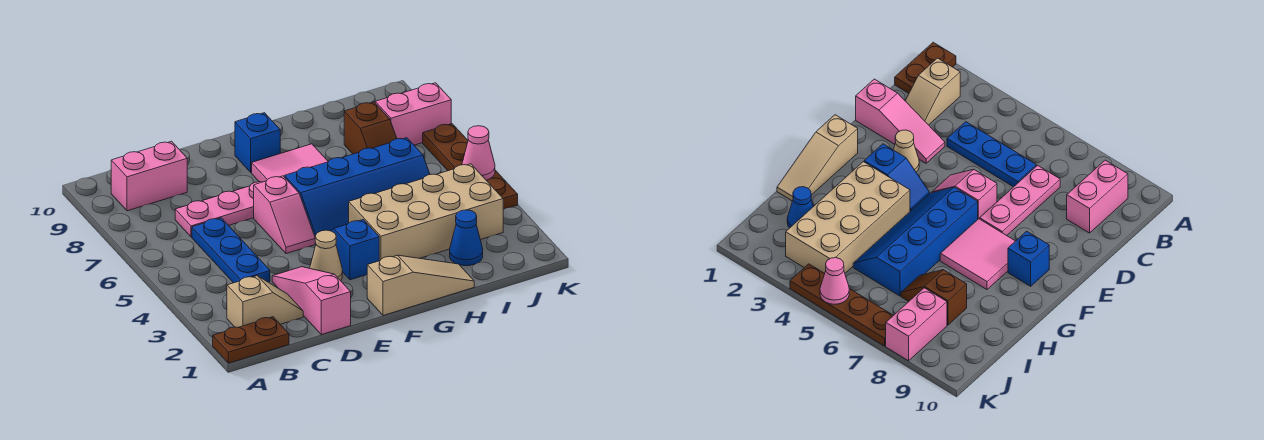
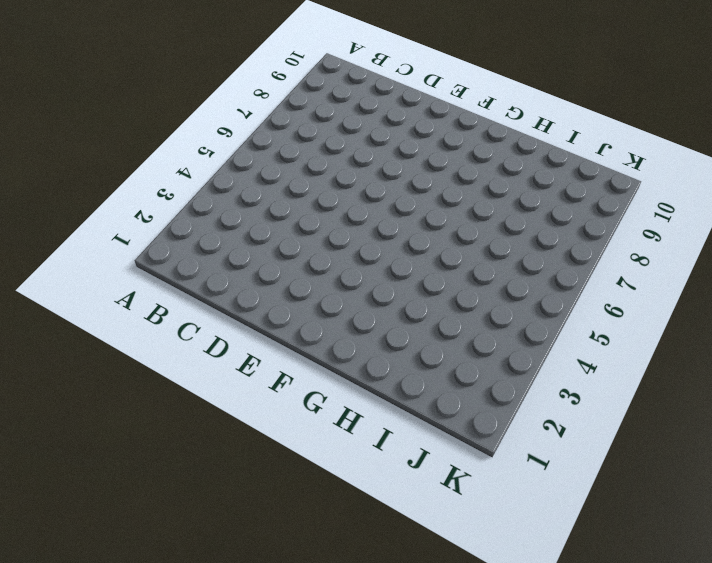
none -> brown plate A1:B1 level 1
none -> tan slope B2:C2 level 1 top B
none -> pink brick B9:C9 level 1

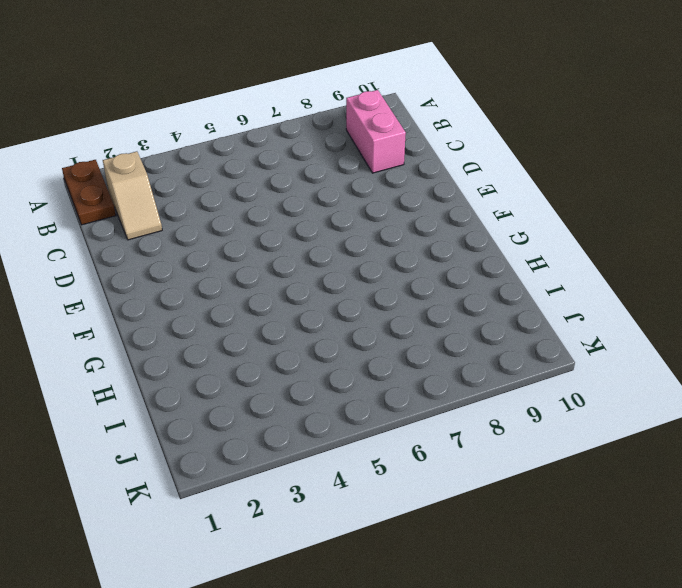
none -> blue plate C4:C6 level 1
none -> pink plate C7:E7 level 1
none -> pink slope D1:D3 level 1 top 1

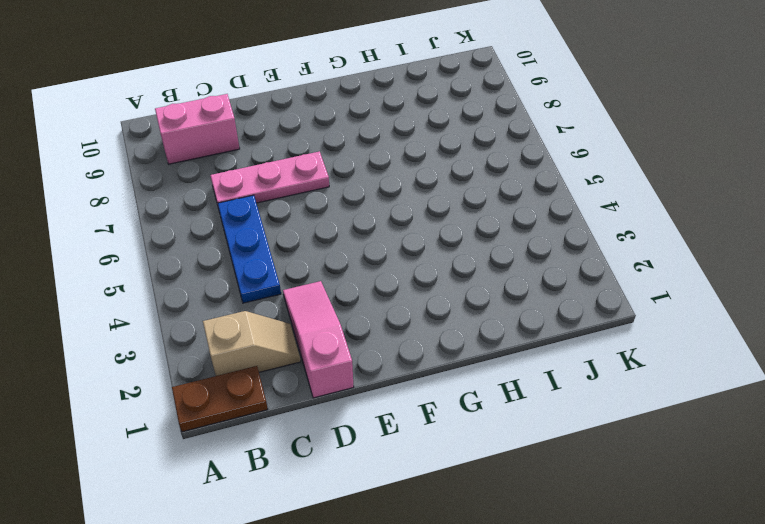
none -> tan cone E3 level 1
none -> pink slope E5:E6 level 1 top 6
none -> tan slope F1:H1 level 1 top F

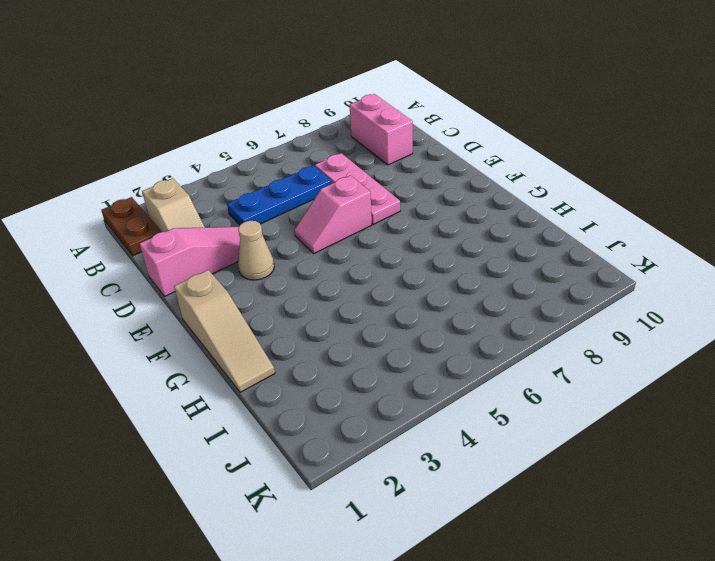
none -> blue slope F3:F4 level 1 top 3
none -> blue slope F5:I6 level 1 top 6
none -> pink tile F7:G8 level 1

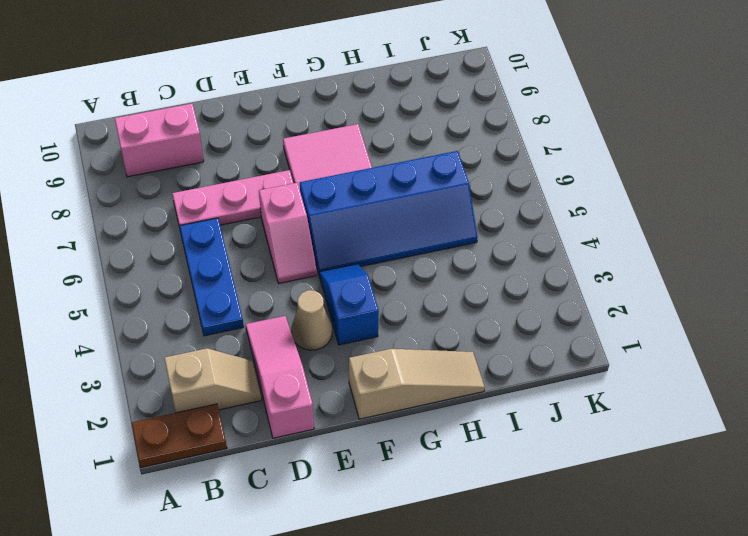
none -> blue brick F9 level 1
none -> tan brick G3:J4 level 1
none -> blue cone I2 level 1

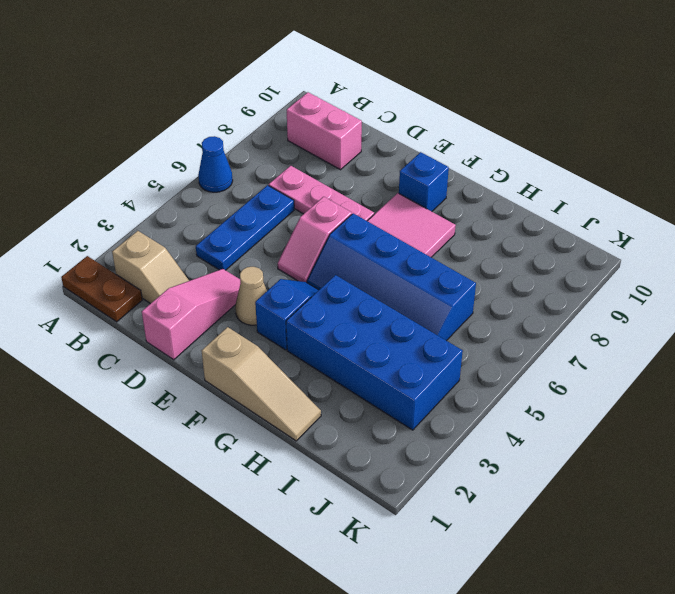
blue cone A6 level 1 -> blue cone I2 level 1
blue brick G3:J4 level 1 -> tan brick G3:J4 level 1
none -> brown slope I7:I8 level 1 top 8
none -> pink brick J8:K8 level 1
none -> brown plate K4:K7 level 1

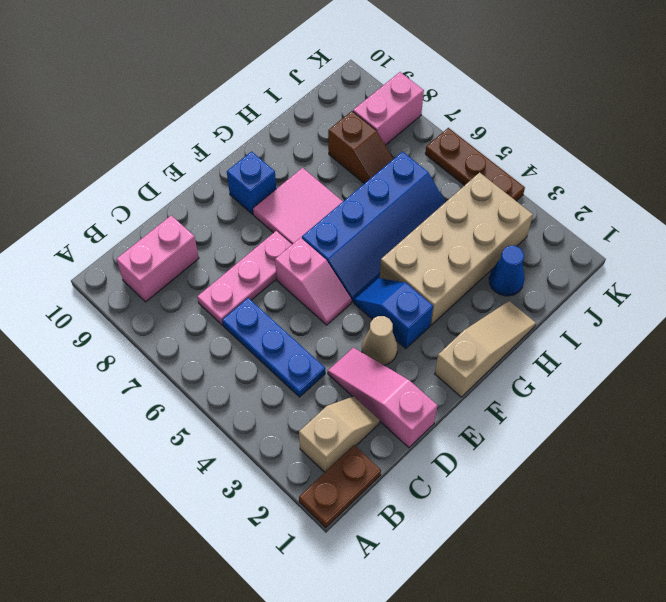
brown plate K4:K6 level 1 -> brown plate K4:K7 level 1
none -> pink cone K5 level 2

